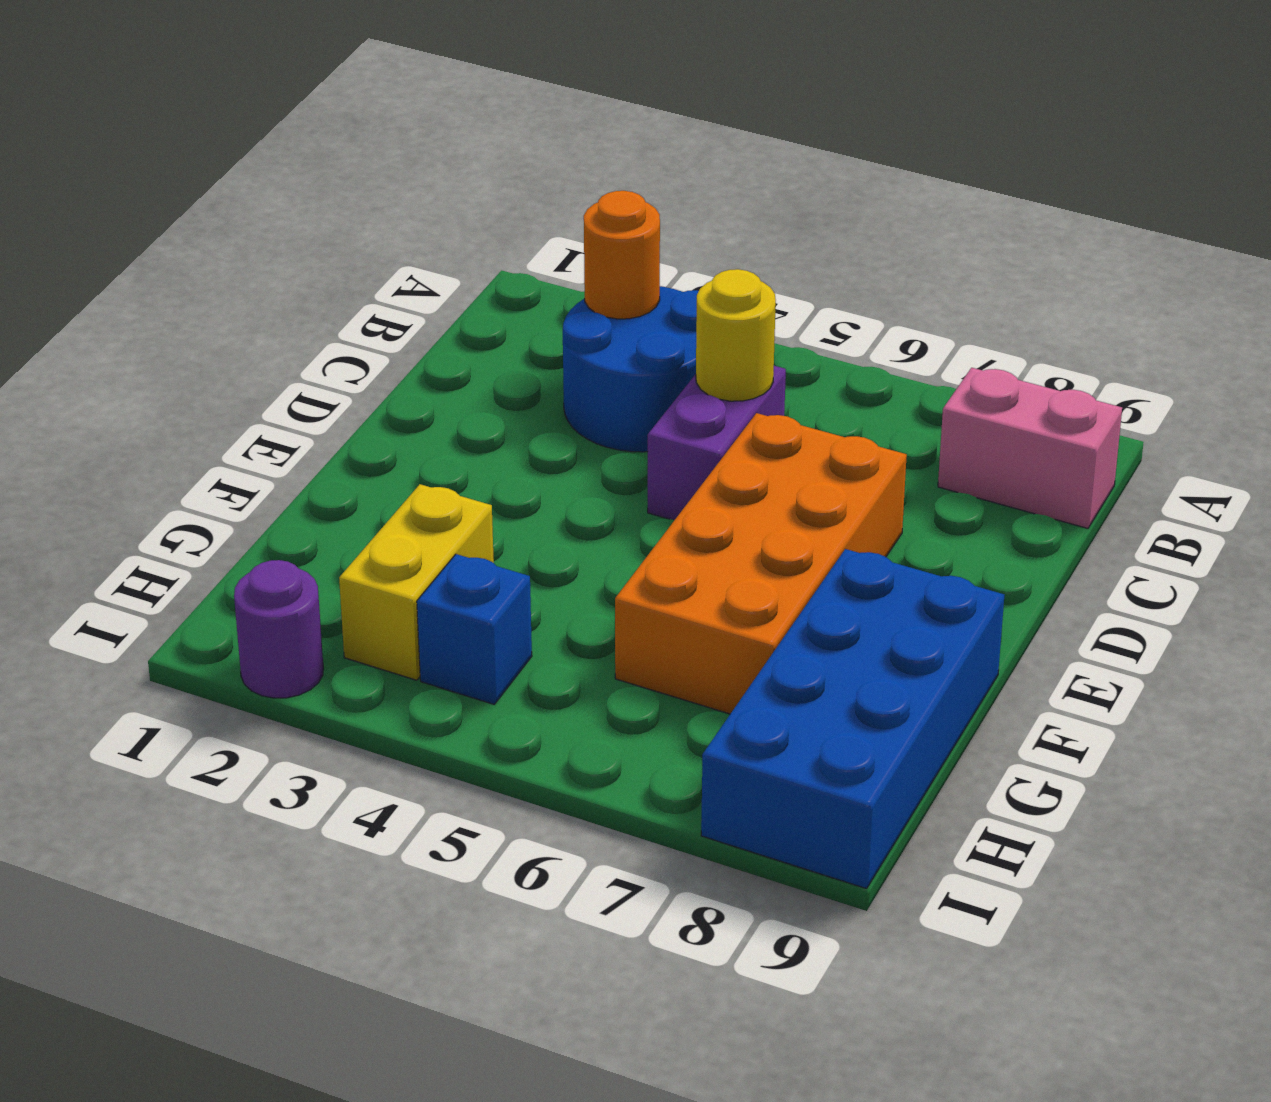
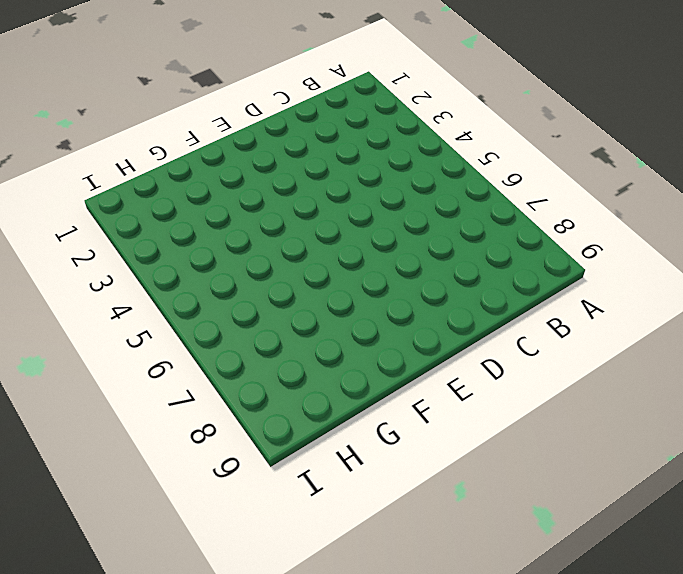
none -> blue round brick B3:C4 level 1
none -> pink brick B8:B9 level 1

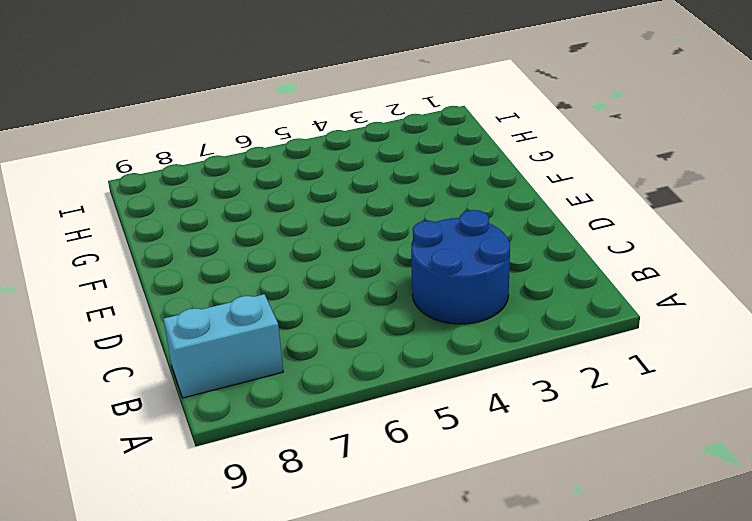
cyan brick B8:B9 level 1 -> pink brick B8:B9 level 1
none -> purple brick C5:D5 level 1
none -> orange brick D6:G7 level 1

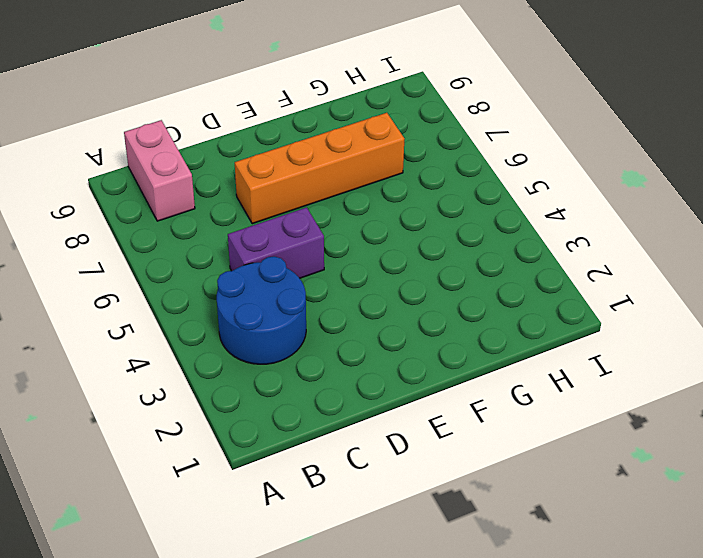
orange brick D7:G7 level 1 -> orange brick D6:G7 level 1
none -> blue brick F8:I9 level 1
none -> yellow brick G3:H3 level 1

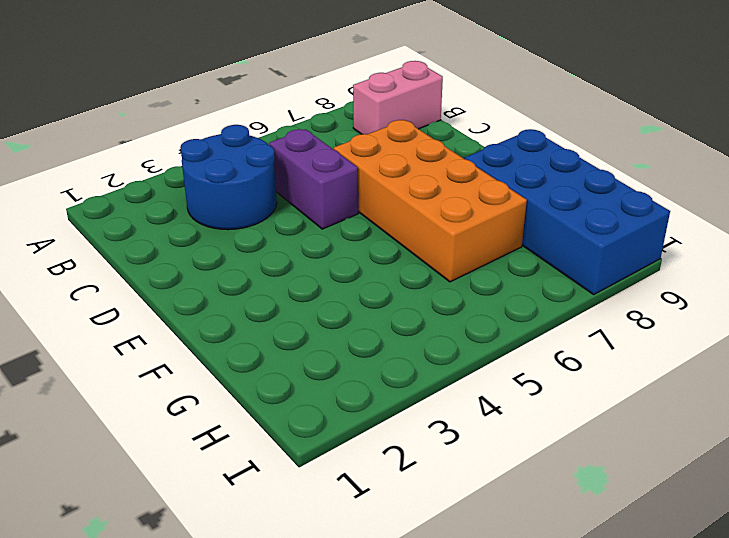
none -> yellow brick G3:H3 level 1
none -> blue brick H4 level 1

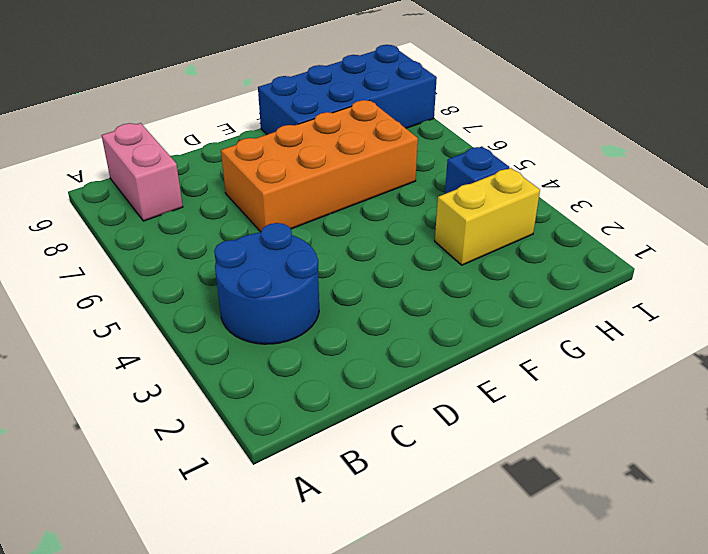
none -> purple brick C5:D5 level 1
none -> purple round brick I2 level 1

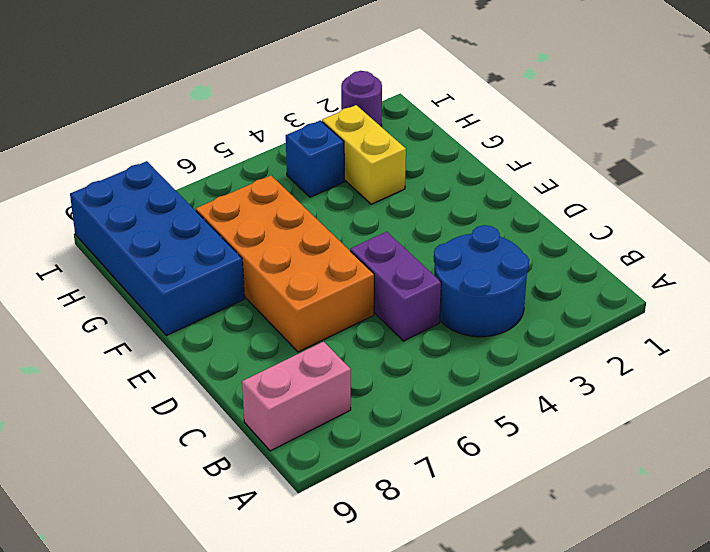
none -> orange round brick B3 level 2
none -> yellow round brick C5 level 2

